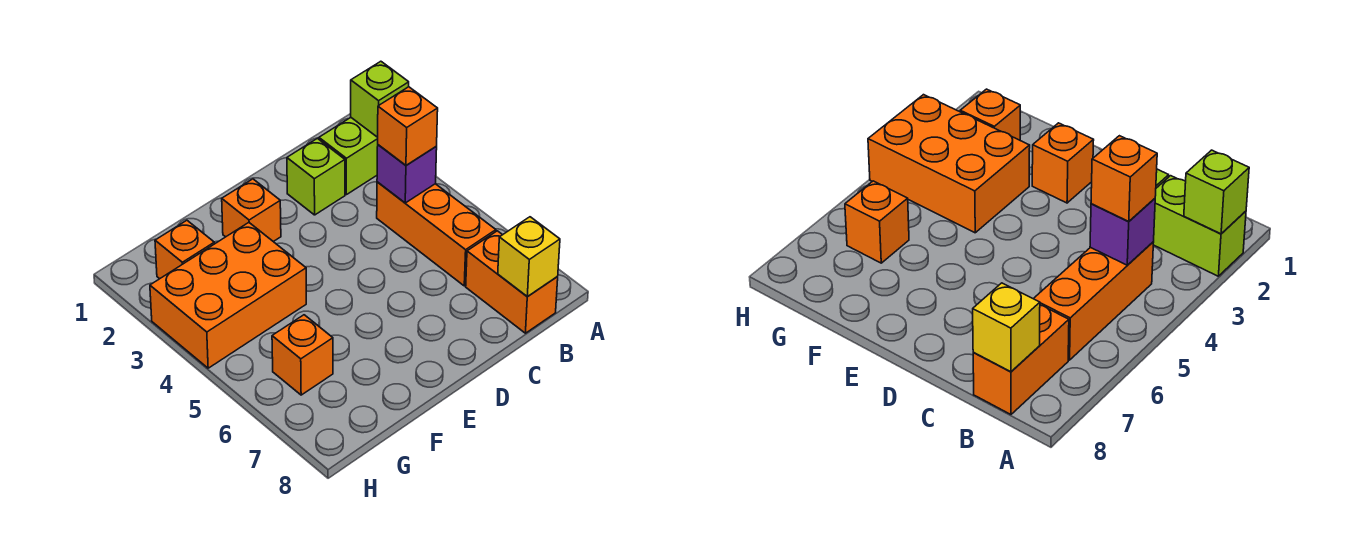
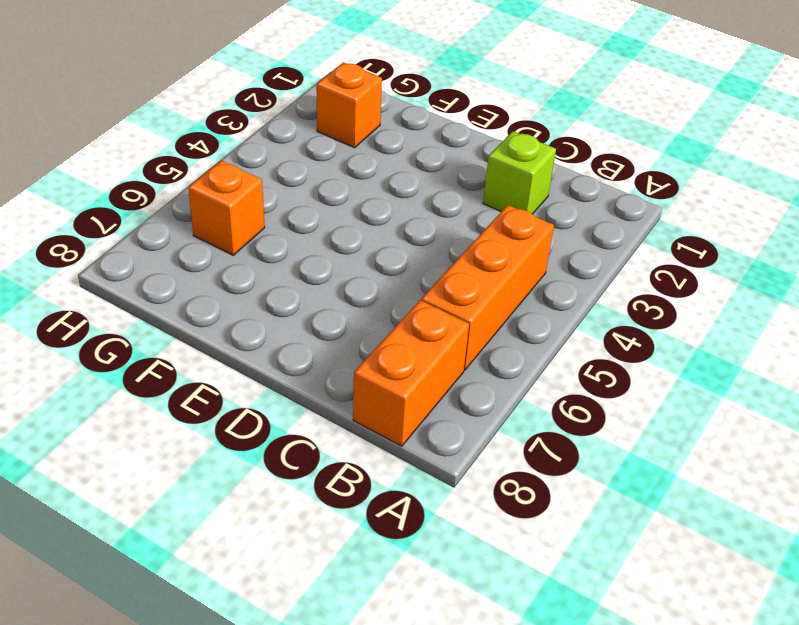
none -> lime brick A2:B2 level 1
none -> orange brick E2 level 1
none -> orange brick F3:H4 level 1

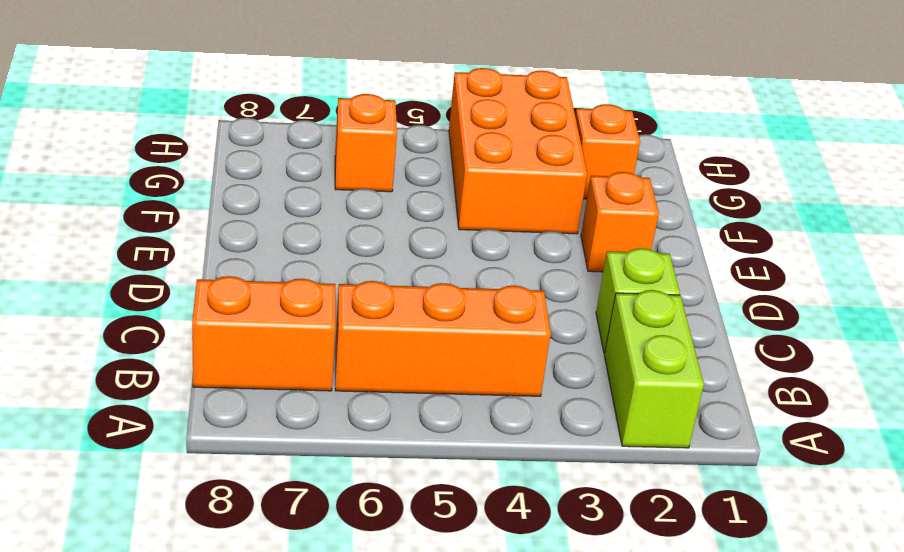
none -> lime brick A2 level 2
none -> purple brick B4 level 2
none -> yellow brick B8 level 2

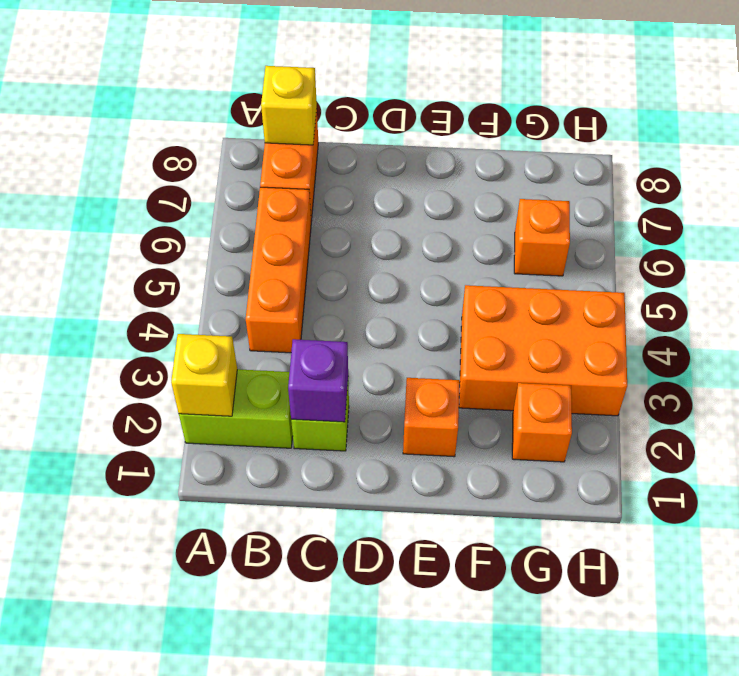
yellow brick A2 level 2 -> lime brick A2 level 2
purple brick C2 level 2 -> purple brick B4 level 2
none -> orange brick B4 level 3

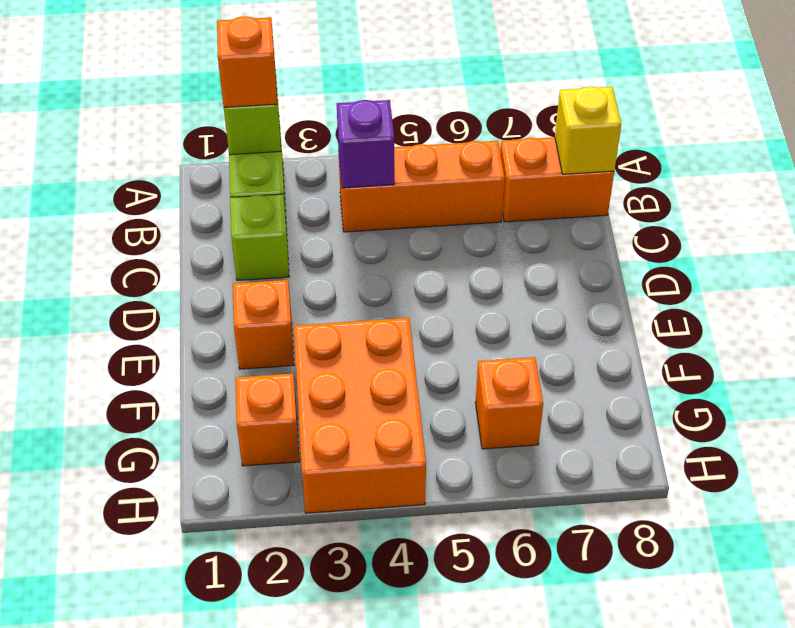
orange brick A2 level 3 -> orange brick B4 level 3

